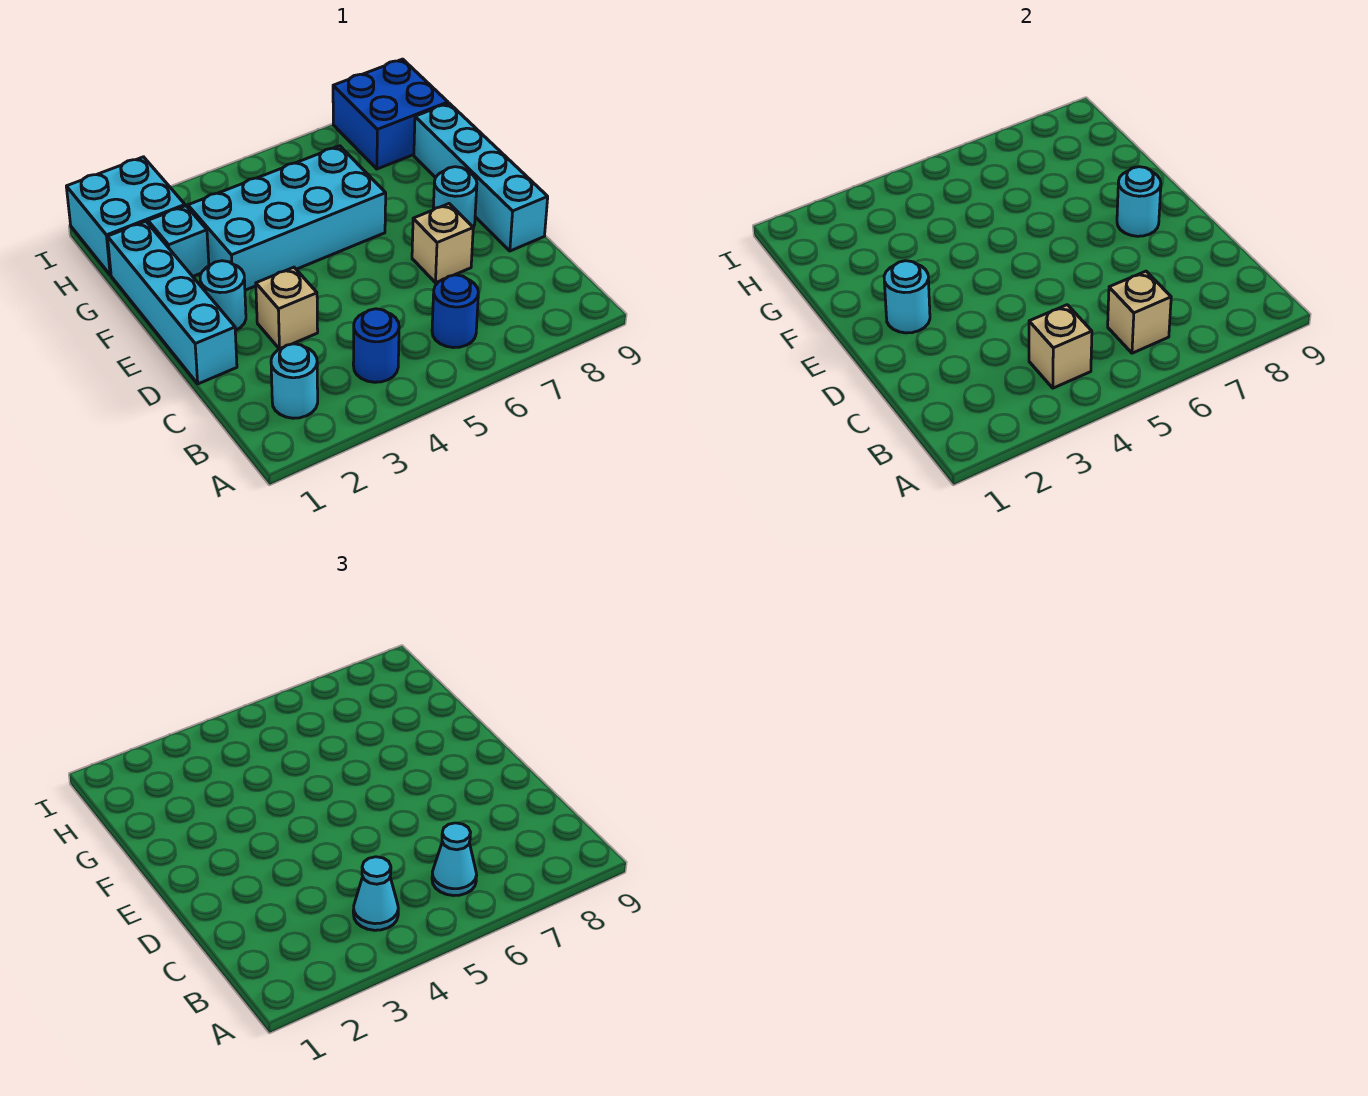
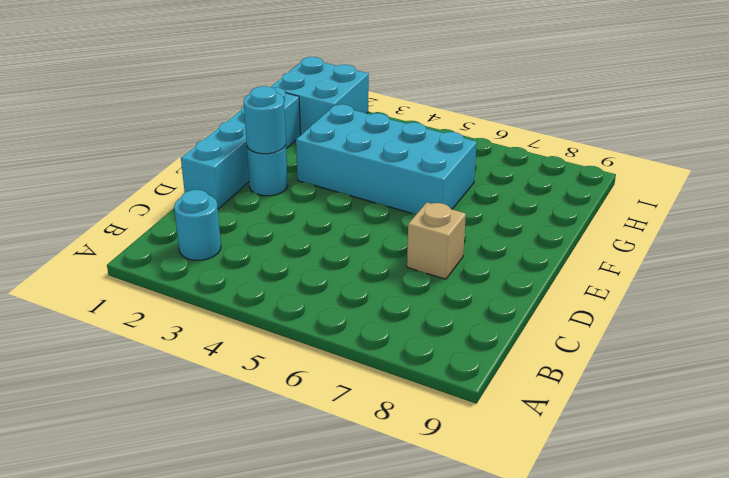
none -> blue round brick B4 level 1
none -> blue round brick B6 level 1
none -> tan brick D3 level 1

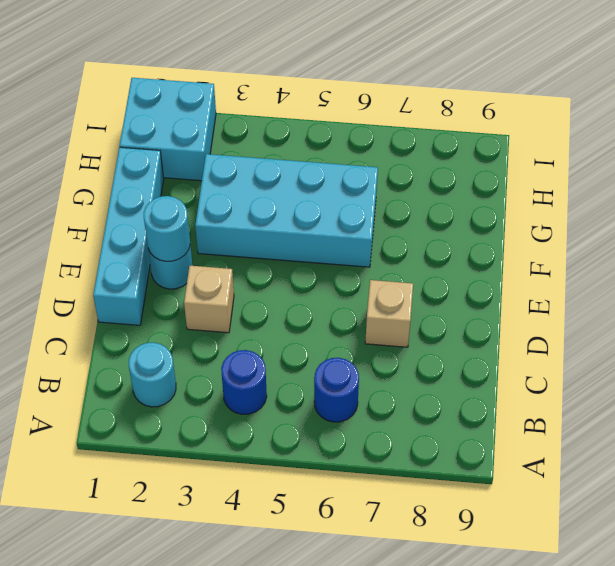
none -> cyan brick D9:G9 level 1
none -> cyan round brick E8 level 1
none -> cyan brick G2 level 1

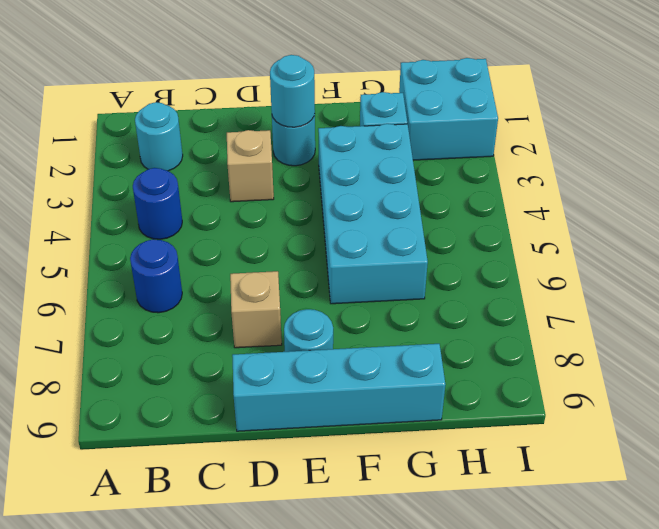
none -> cyan brick D1:G1 level 1
none -> blue brick H8:I9 level 1
none -> tan brick B4 level 2

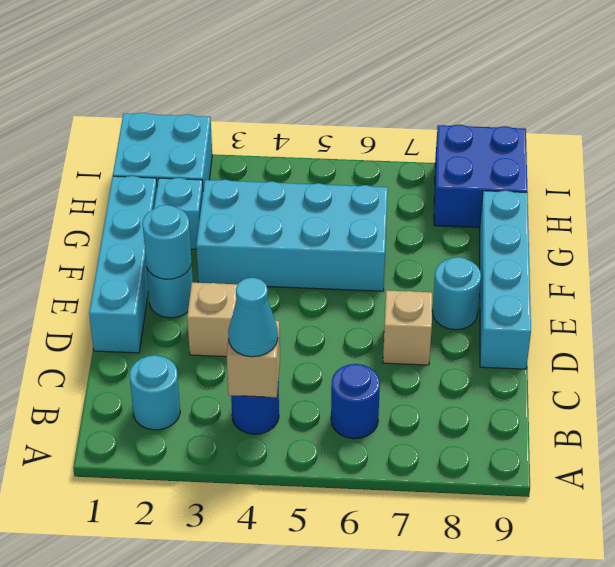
none -> tan brick B6 level 2
none -> cyan round brick E8 level 2
none -> cyan cone B6 level 3

